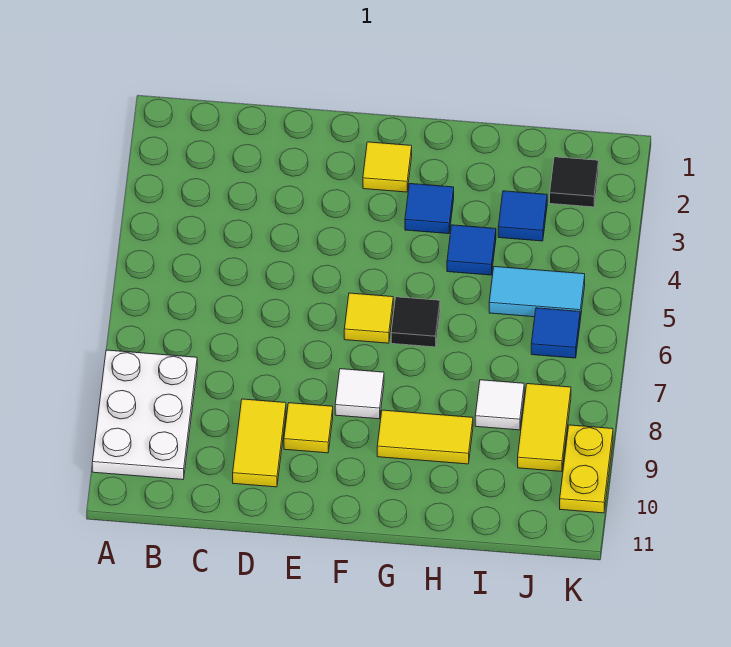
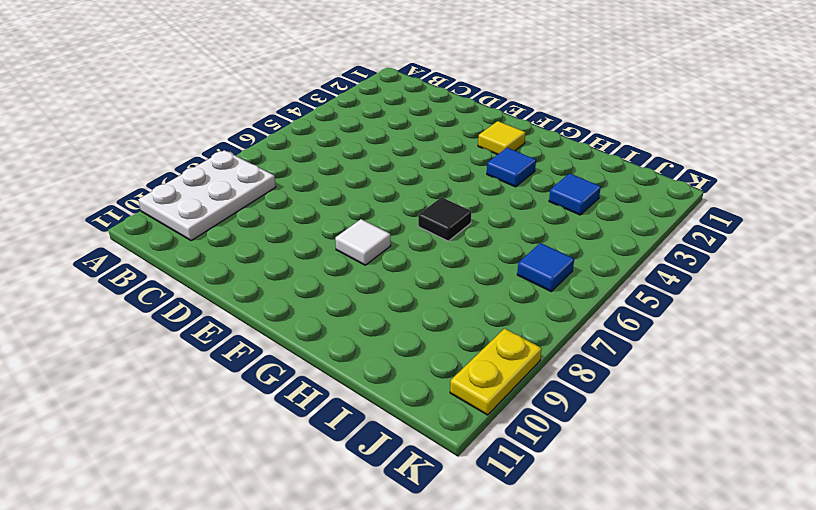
none -> yellow tile D9:D10 level 1
none -> yellow tile E9 level 1
none -> yellow tile F6 level 1

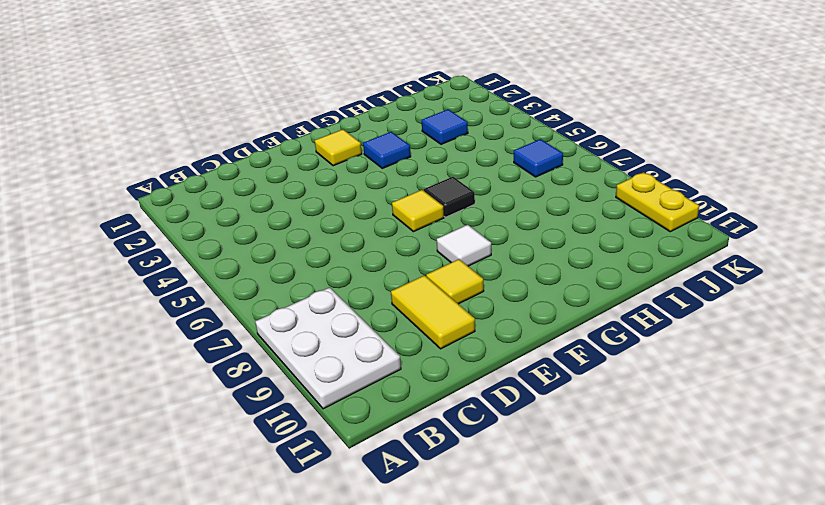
none -> yellow tile G9:H9 level 1
none -> blue tile H4 level 1
none -> cyan tile I5:J5 level 1

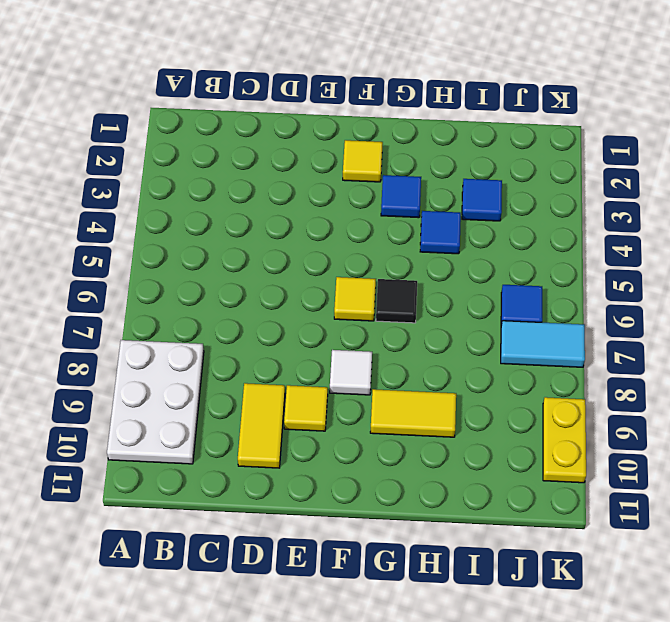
cyan tile J7:K7 level 1 -> cyan tile I5:J5 level 1
none -> white tile I8 level 1
none -> black tile J2 level 1
none -> yellow tile J8:J9 level 1

